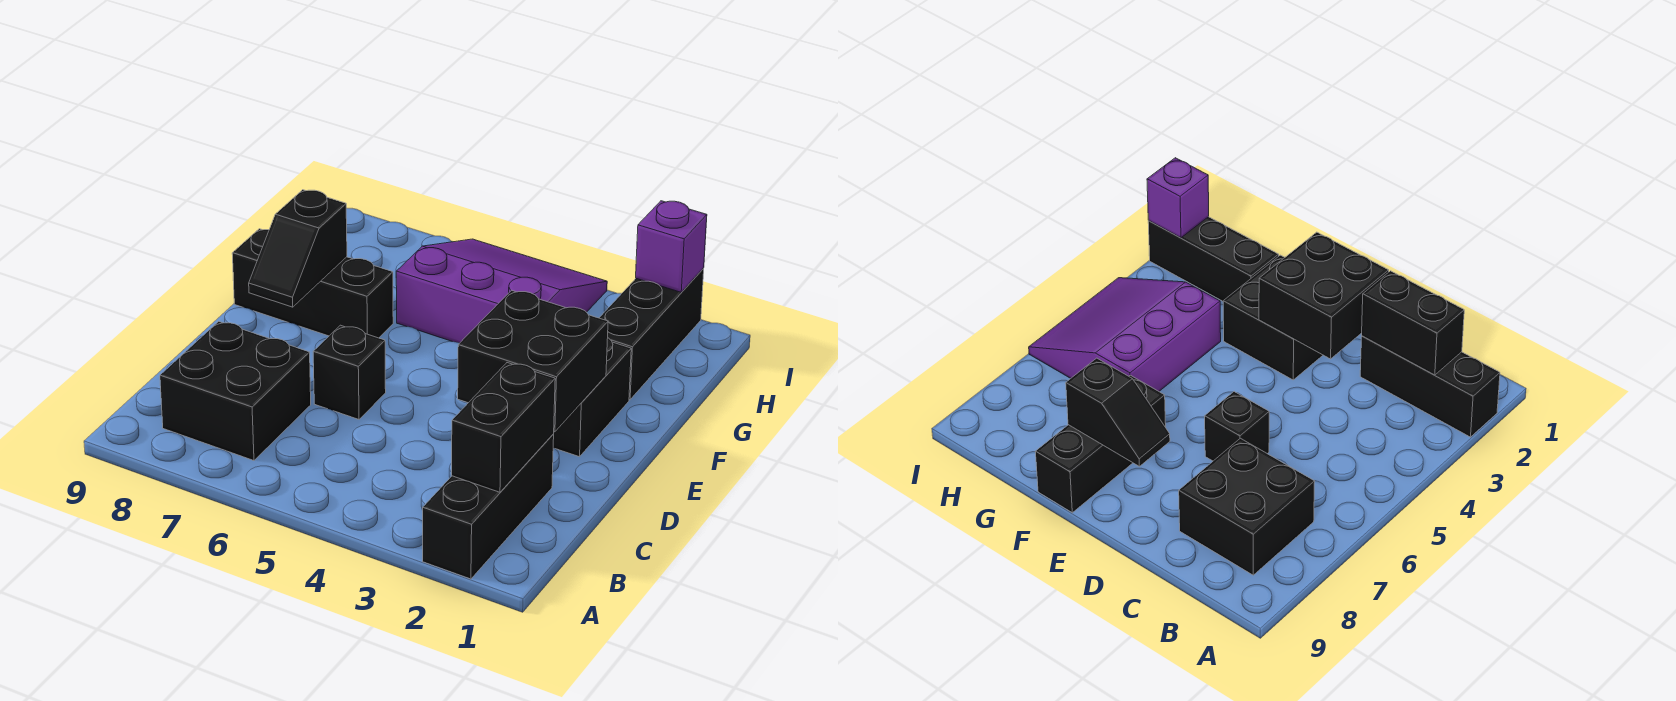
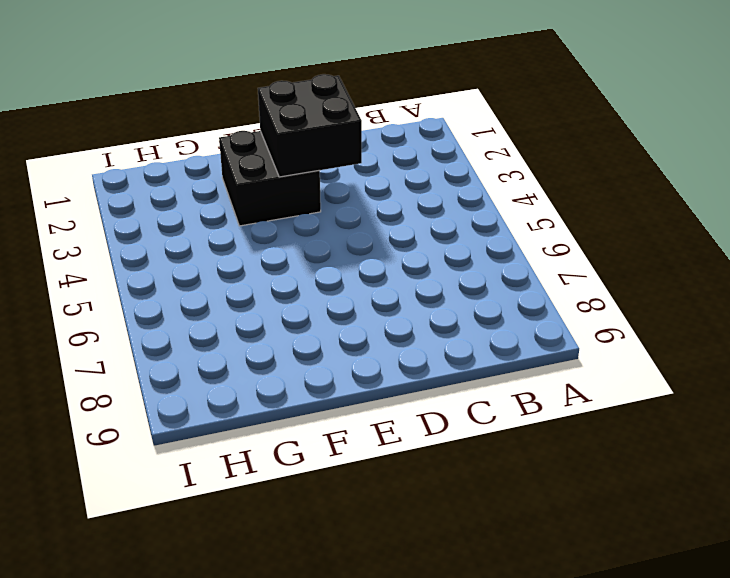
none -> black brick A2:C2 level 1
none -> black brick B7:C8 level 1

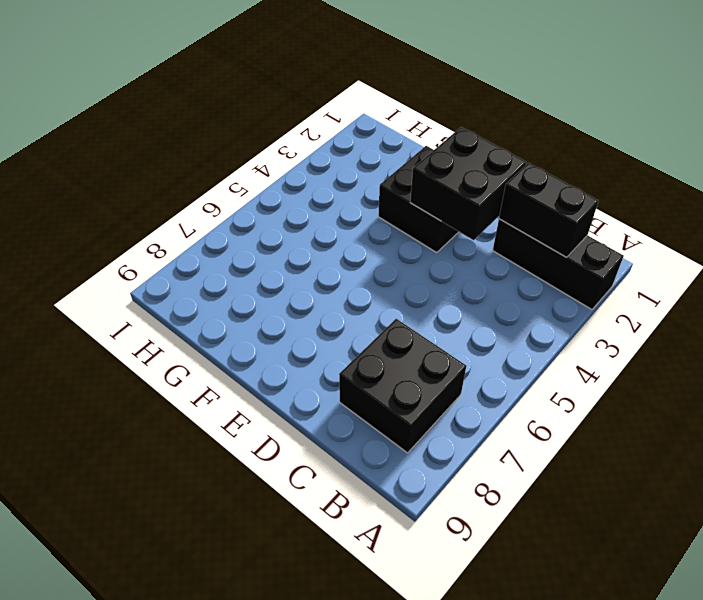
none -> black brick D6 level 1
none -> black brick F7:F9 level 1

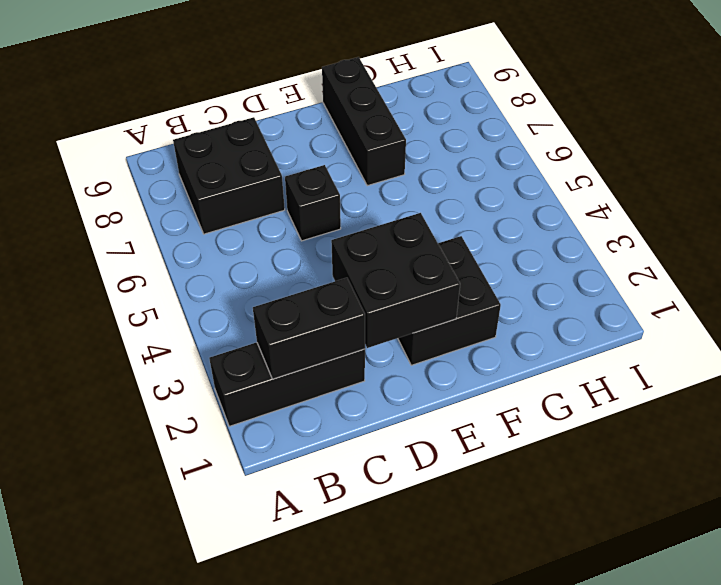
none -> black brick G2:I2 level 1
none -> purple slope G4:I6 level 1 top G

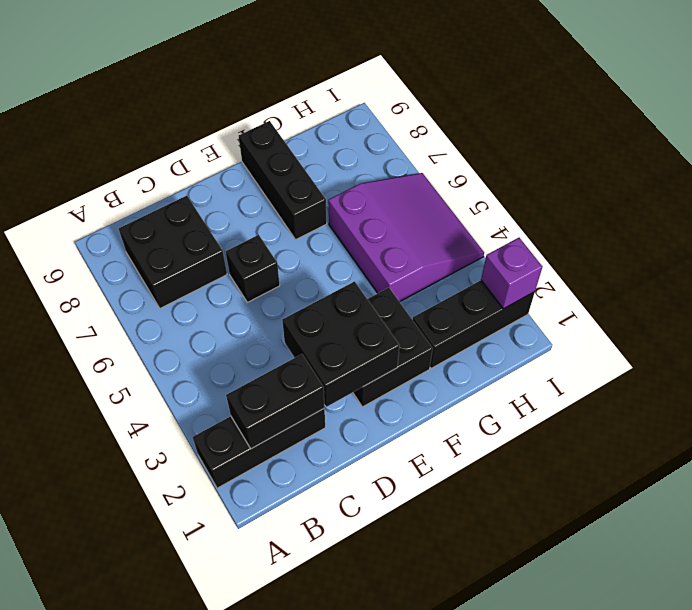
none -> black slope E8:F8 level 2 top F

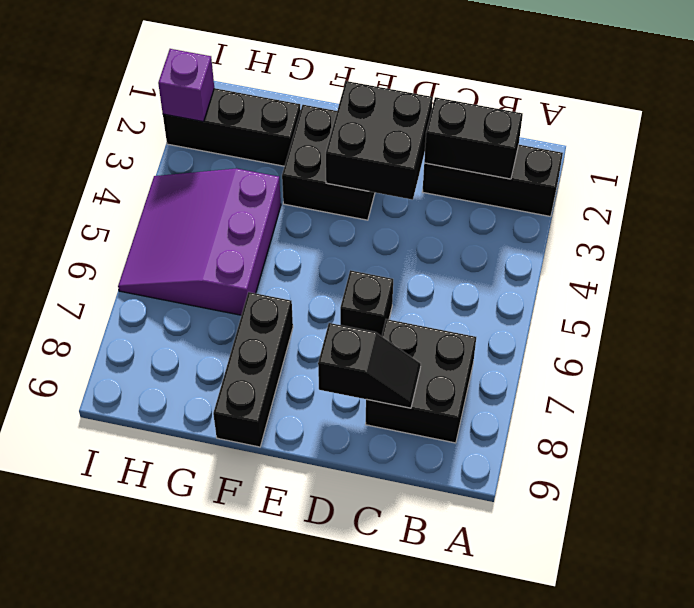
black slope C8:D8 level 2 top D -> black slope E8:F8 level 2 top F

